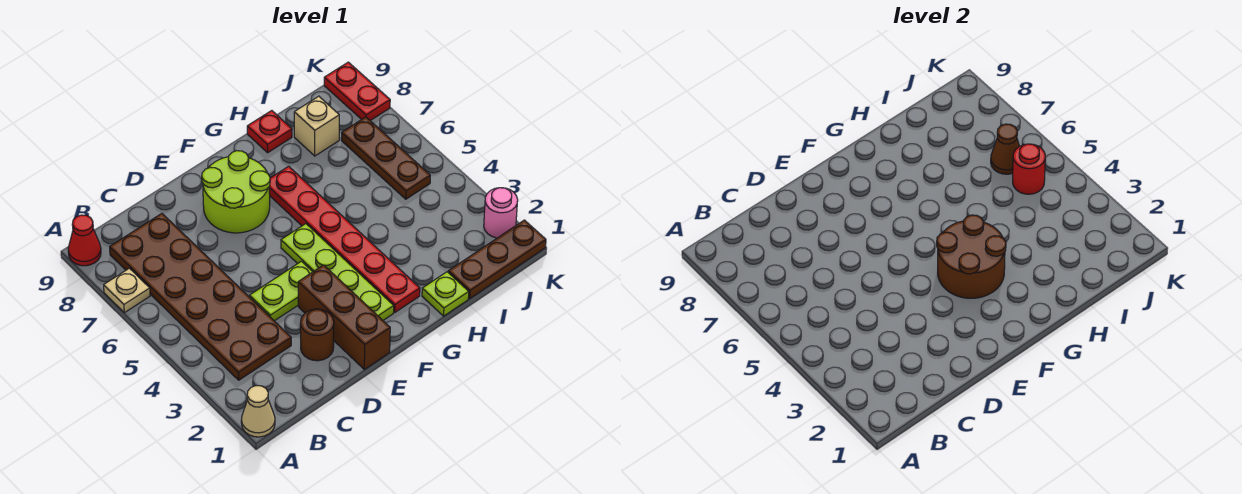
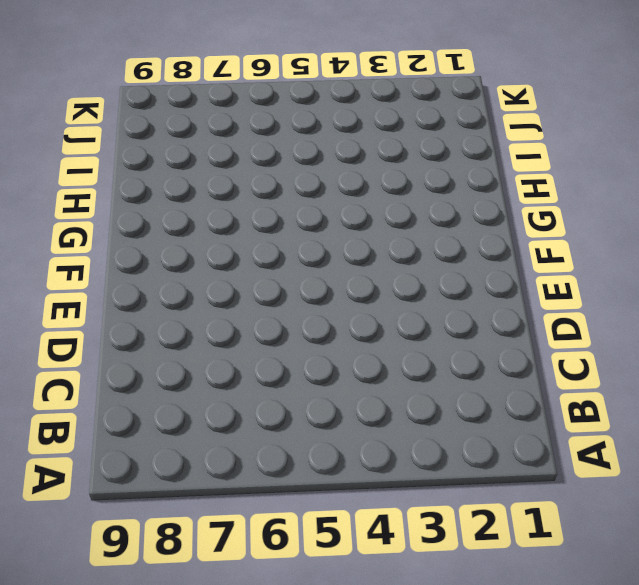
none -> tan cone A1 level 1
none -> tan plate A7 level 1
none -> red cone A9 level 1

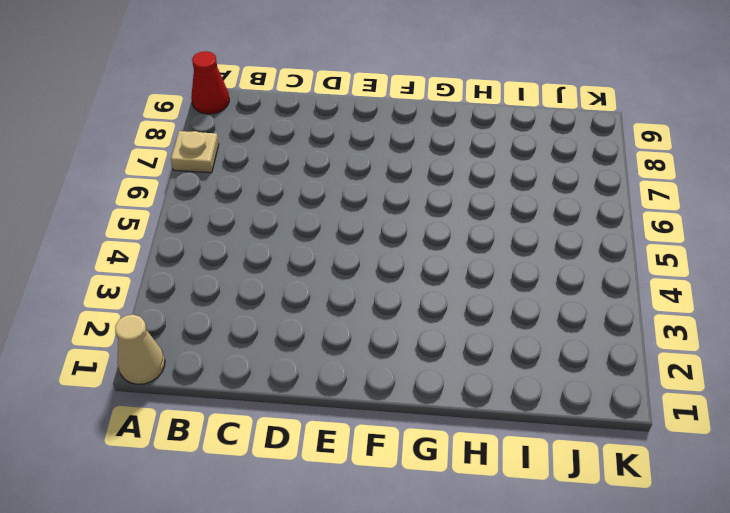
none -> brown plate B3:C8 level 1
none -> brown round brick D2 level 1
none -> lime plate D4:E4 level 1

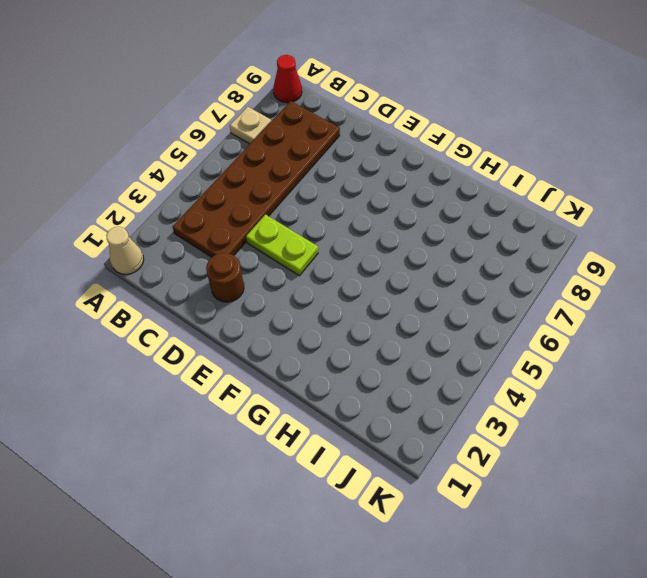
none -> brown brick E1:E3 level 1
none -> lime round brick E7:F8 level 1
none -> lime plate F2:F5 level 1

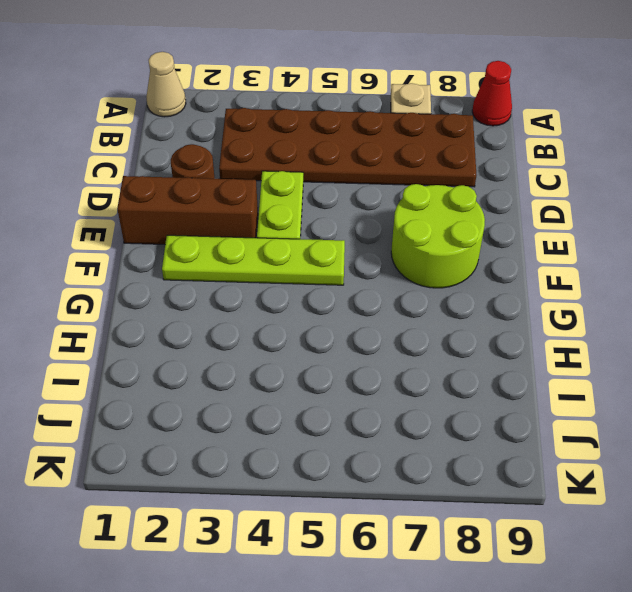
none -> red plate G2:G7 level 1
none -> lime plate H1 level 1
none -> red plate H9 level 1

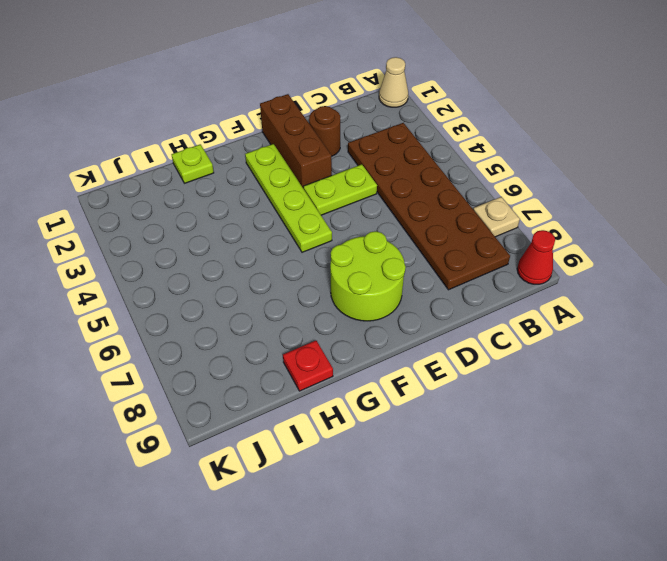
none -> red plate G2:G7 level 1
none -> brown plate I1:K1 level 1
none -> tan brick I8 level 1

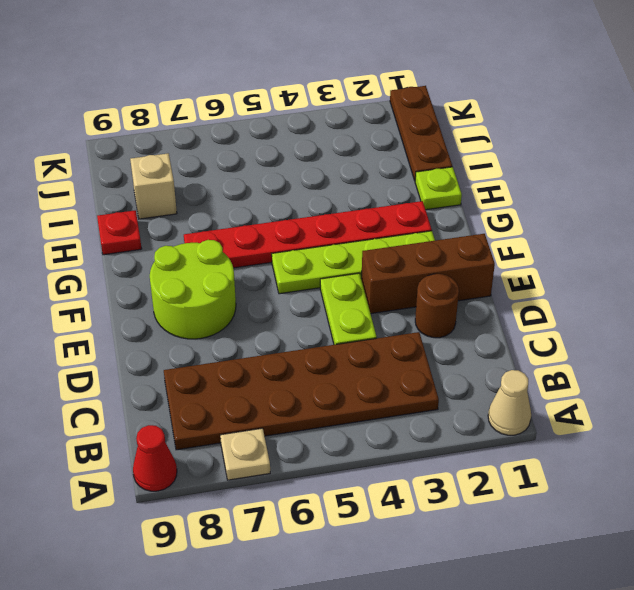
none -> brown plate J5:J7 level 1
none -> pink round brick K2 level 1
none -> red plate K8:K9 level 1

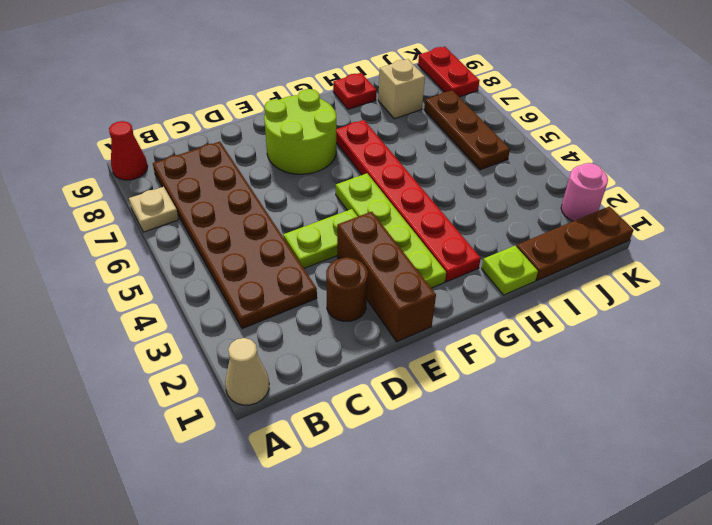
none -> brown round brick F3:G4 level 2
none -> red round brick J5 level 2
none -> brown cone J6 level 2

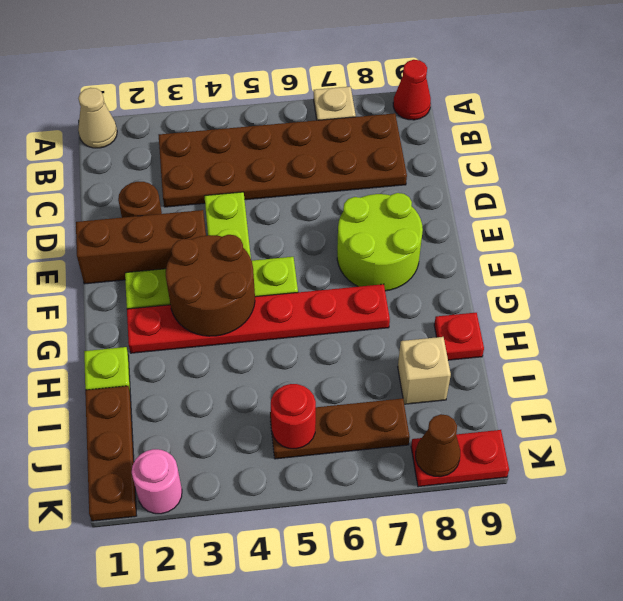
brown cone K8 level 2 -> brown cone J6 level 2

